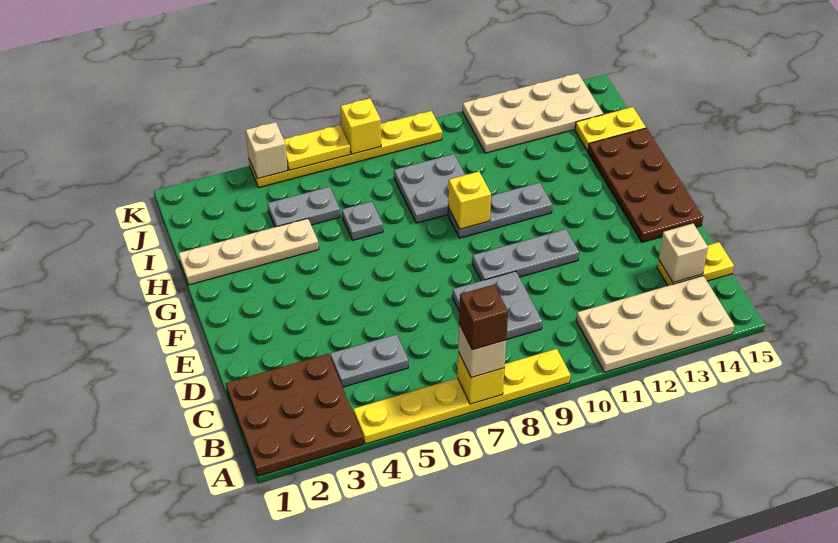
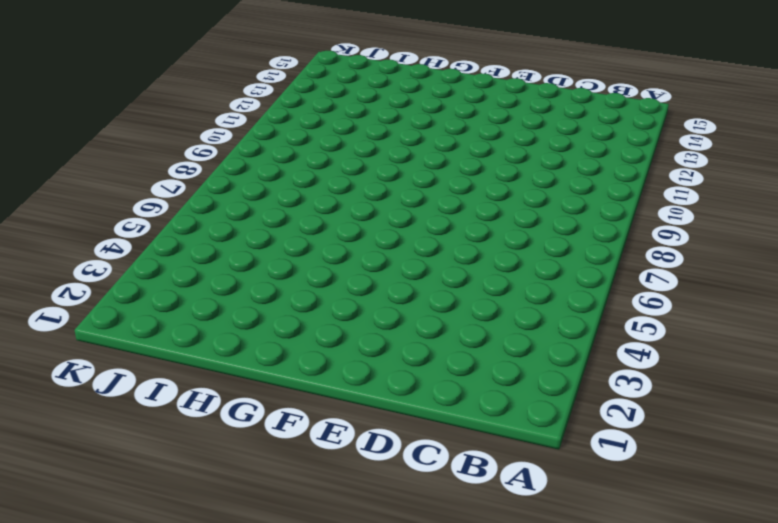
none -> brown plate A1:C3 level 1
none -> yellow plate A4:A9 level 1
none -> tan plate A11:B14 level 1

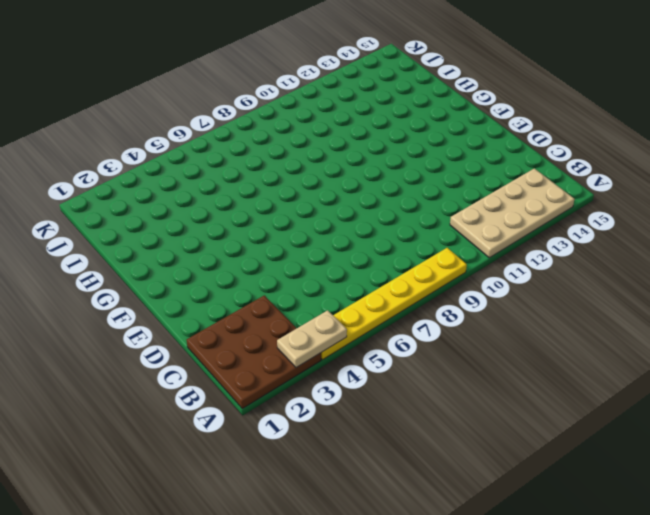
tan plate A3:A4 level 2 -> none
none -> grey plate C4:C5 level 1
none -> grey plate C8:D9 level 1
none -> yellow plate C14:C15 level 1

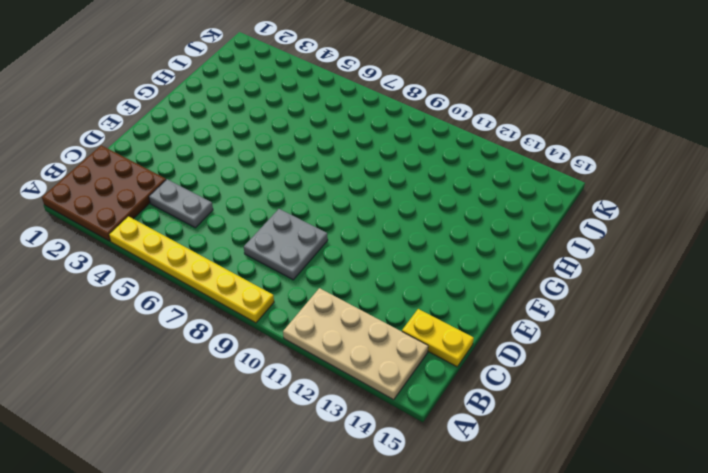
none -> grey plate E9:E11 level 1
none -> brown plate E14:H15 level 1
none -> grey plate G9:G11 level 1

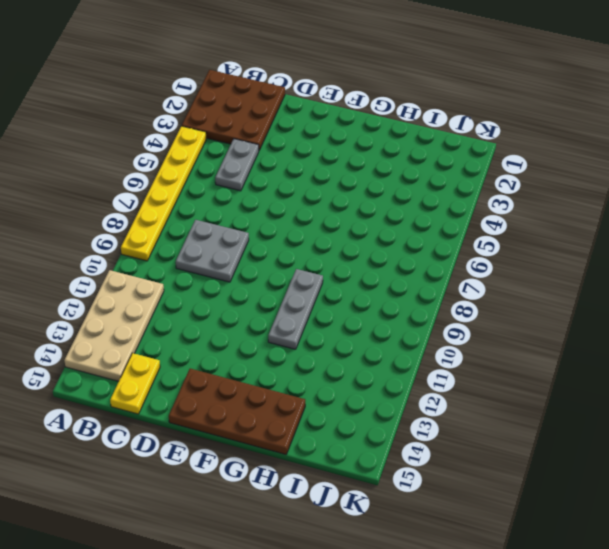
none -> grey plate E9:E11 level 1
none -> tan plate H1:H4 level 1
none -> grey plate H6 level 1

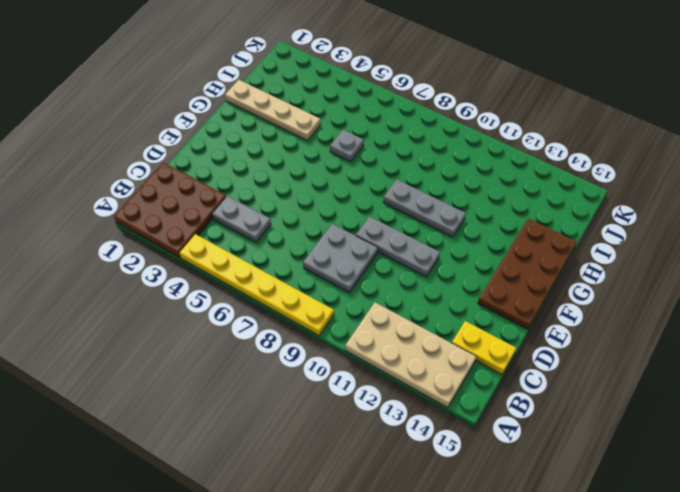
none -> grey plate H8:I9 level 1
none -> grey plate I4:I5 level 1
none -> yellow plate I14:I15 level 1

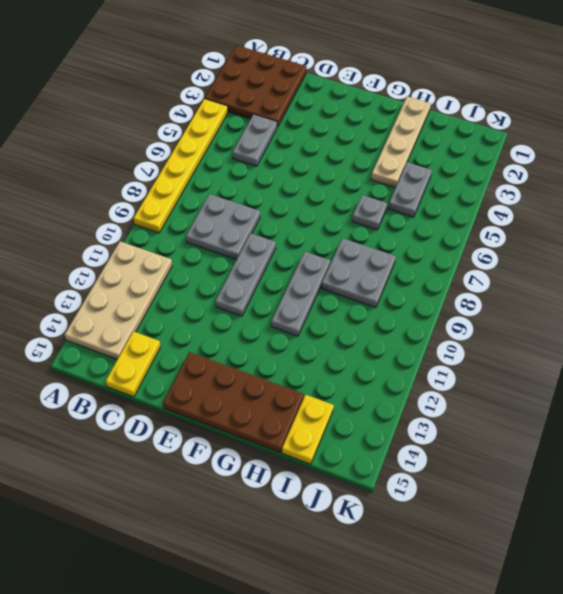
none -> tan plate J11:K14 level 1
none -> yellow plate K4:K9 level 1
none -> yellow brick A7 level 2

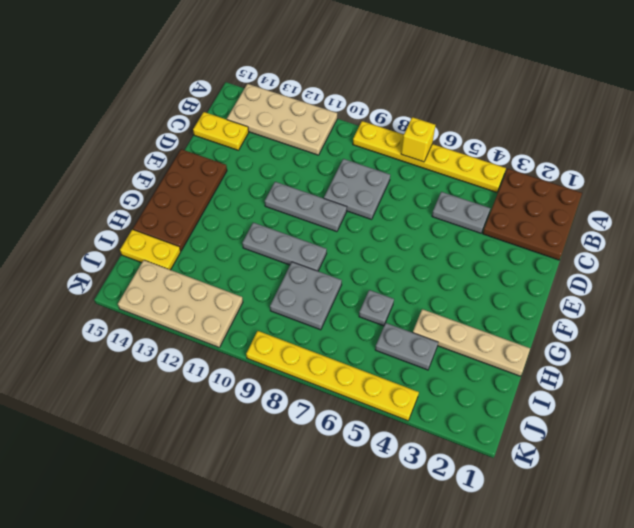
none -> tan brick C14 level 2
none -> yellow brick G9 level 2
none -> tan brick K4 level 2

